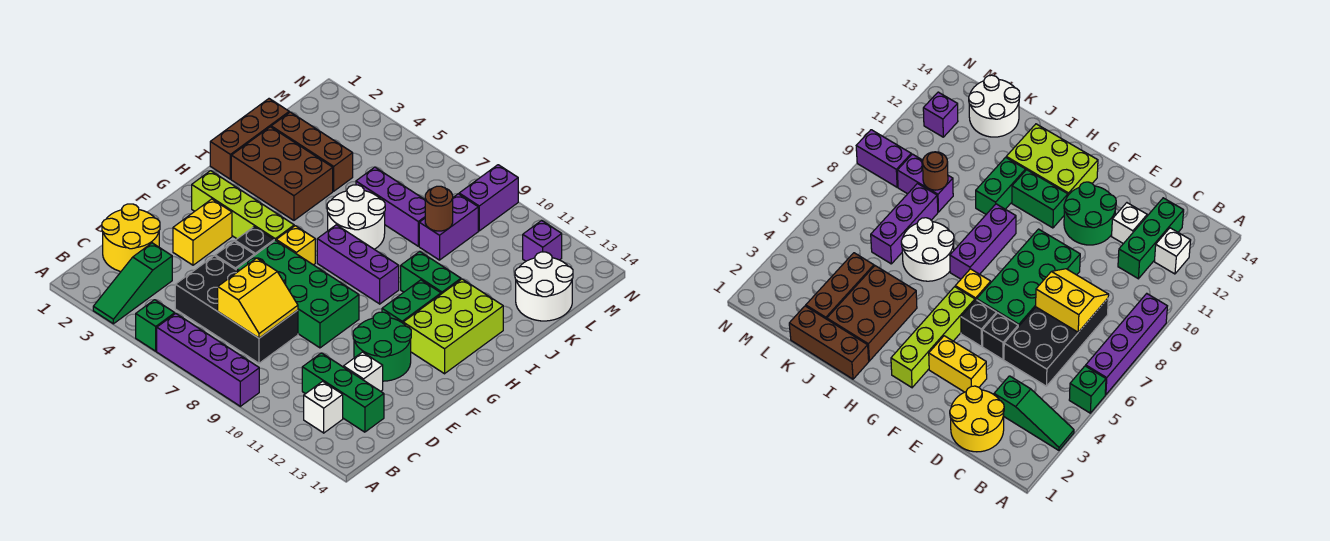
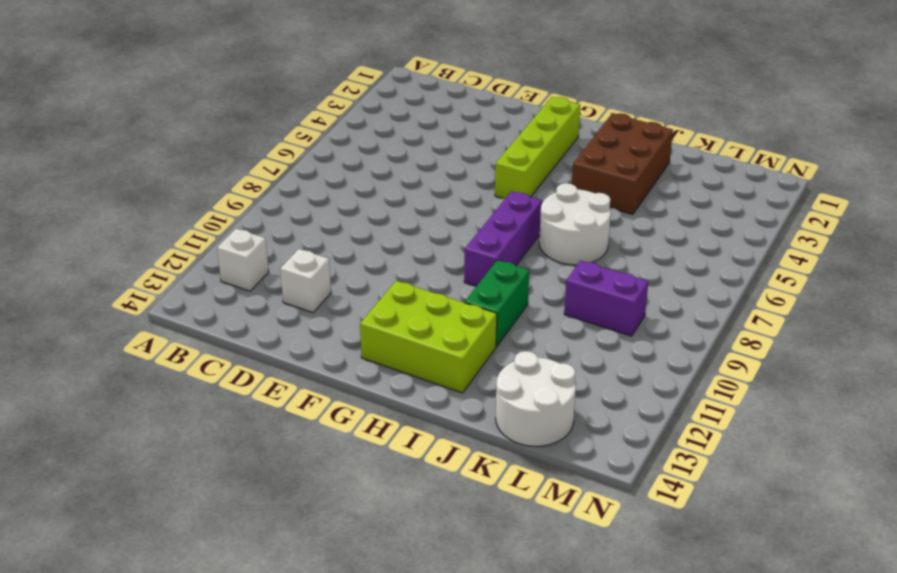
none -> green slope A3:C3 level 1 top C
none -> green brick A5 level 1
none -> purple brick A6:A9 level 1
none -> yellow round brick C1:D2 level 1

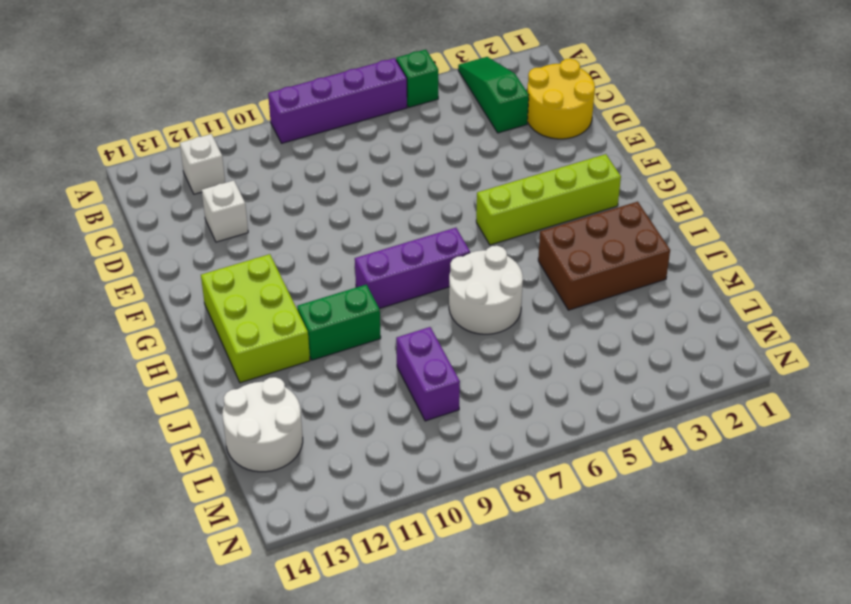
none -> black brick C5:D8 level 1
none -> green brick C11:C13 level 1
none -> yellow brick E3:F3 level 1
none -> black brick E5 level 1

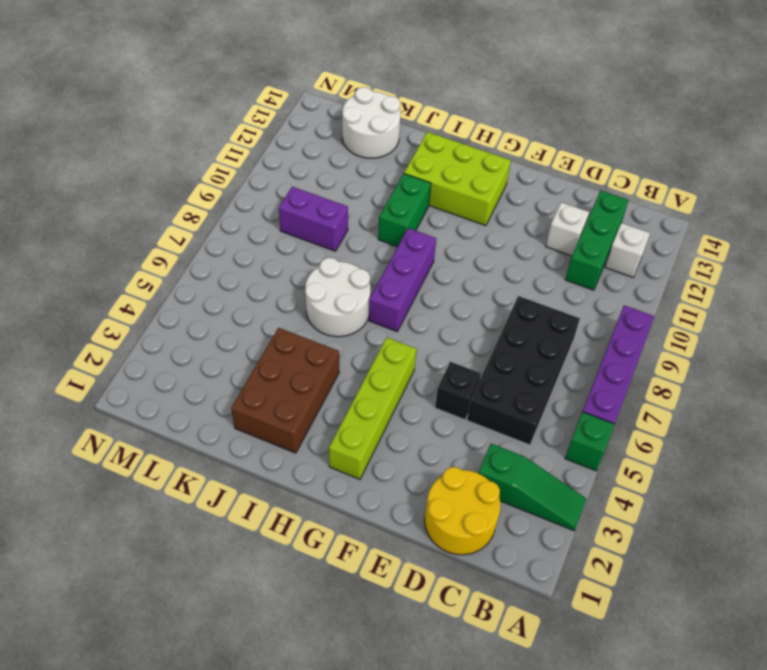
none -> yellow brick E3:F3 level 1
none -> green brick E6:F9 level 1
none -> green round brick E11:F12 level 1
none -> black brick F5 level 1

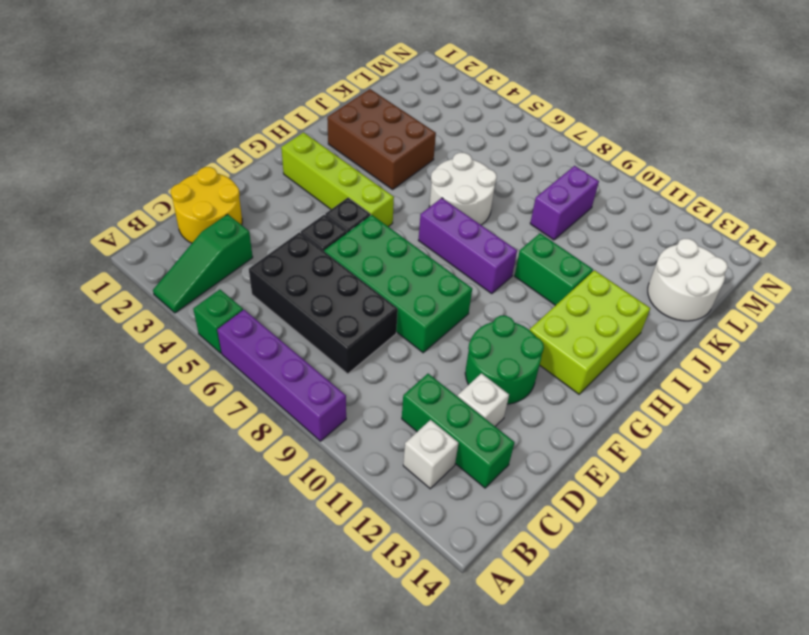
none -> yellow brick E3:F3 level 1
none -> yellow brick G6 level 1
none -> green brick G11:H11 level 1
none -> brown brick I1:K1 level 1

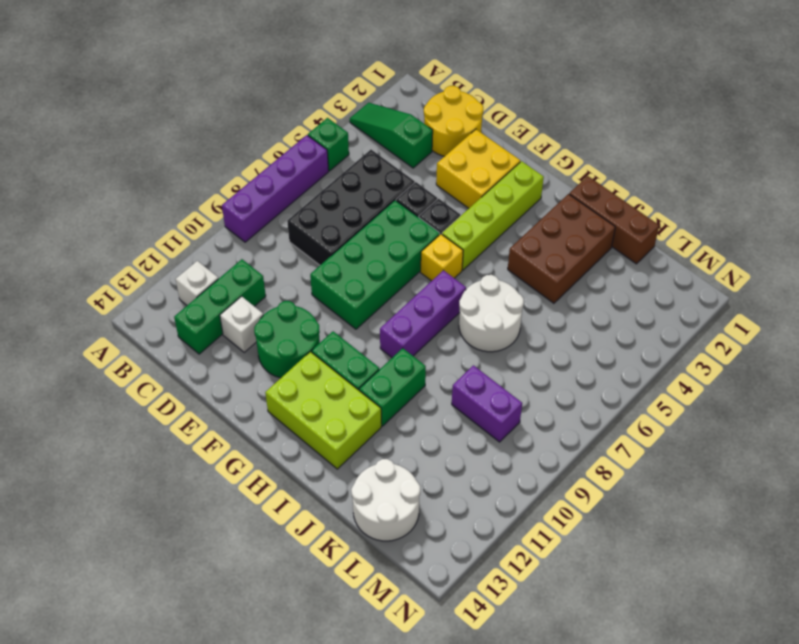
yellow brick E2:F3 level 1 -> yellow brick E3:F3 level 1
none -> brown brick K2:K4 level 1
none -> purple brick K6:K8 level 1
none -> purple brick M9:N9 level 1
none -> purple brick M12 level 1

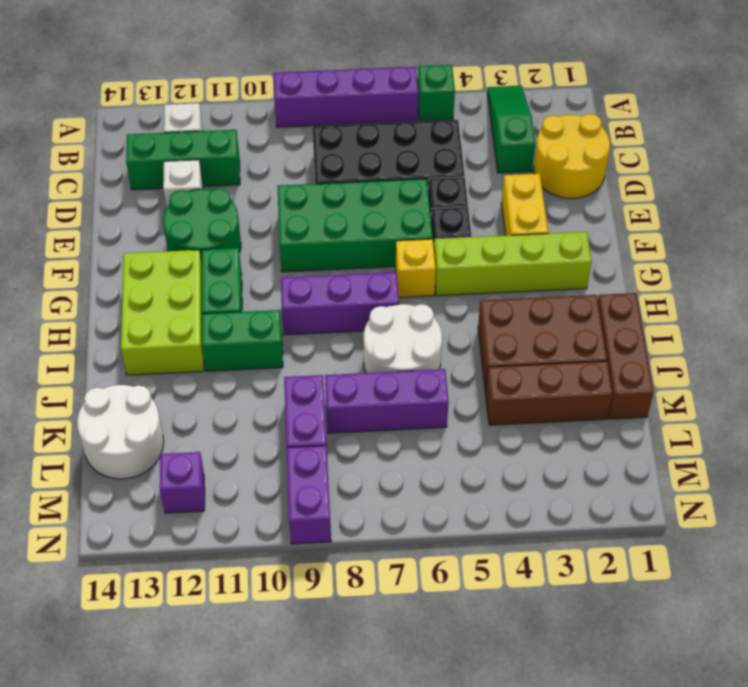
none -> yellow slope C7:D8 level 2 top 7
none -> brown round brick K9 level 2

